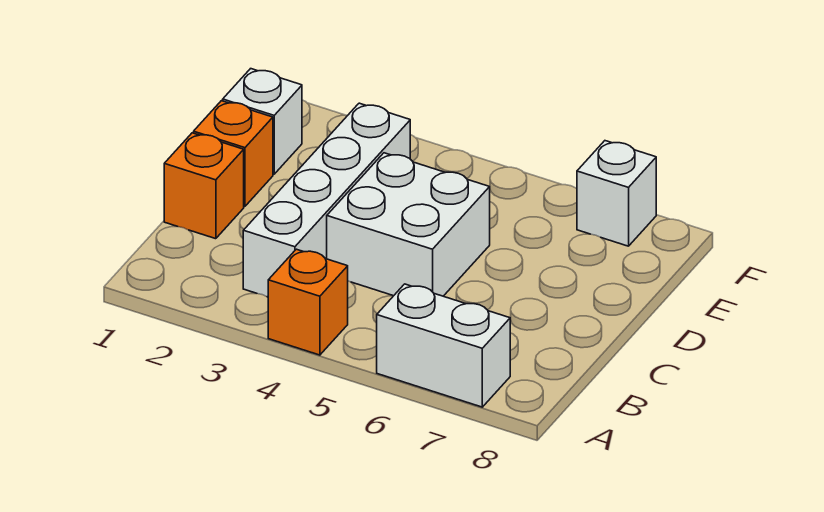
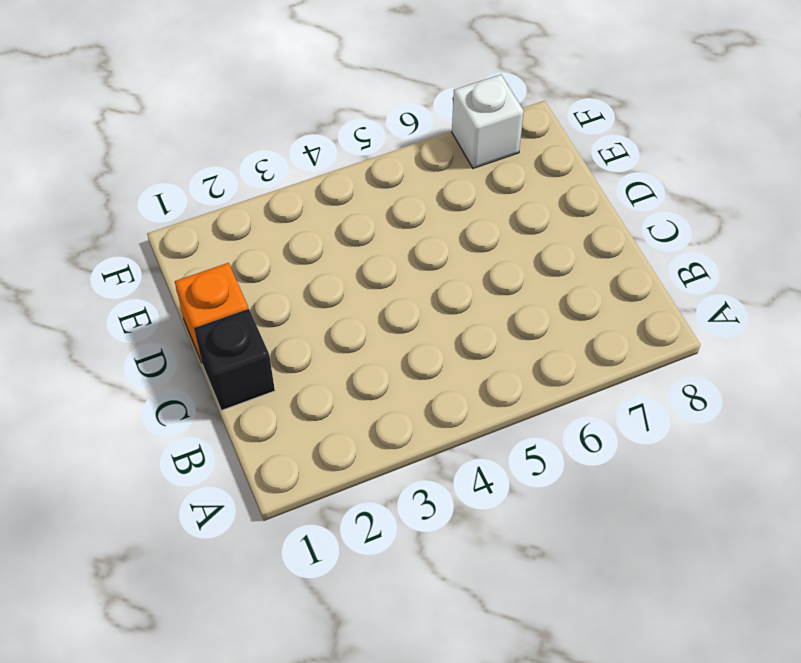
black brick C1 level 1 -> orange brick C1 level 1
none -> orange brick A4 level 1
none -> white brick A6:A7 level 1

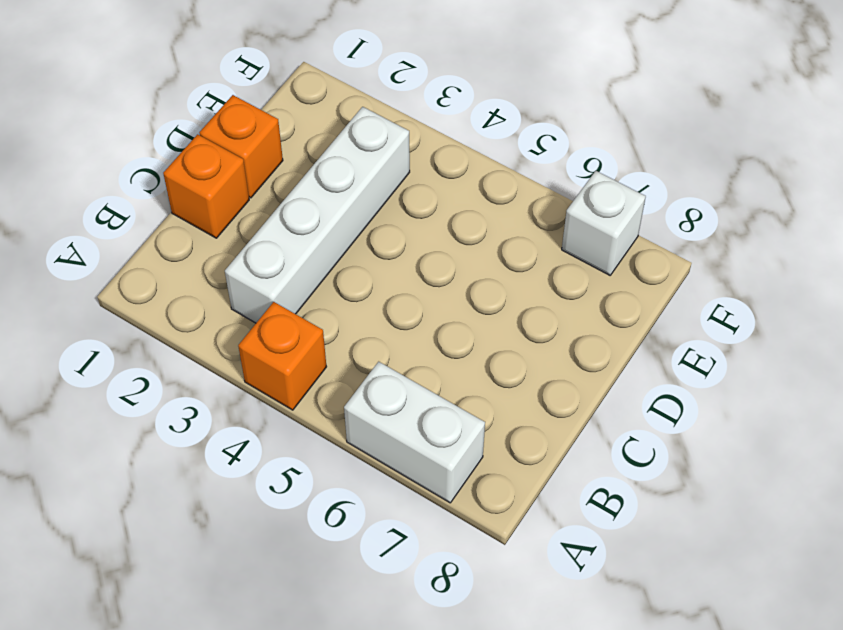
none -> white brick C4:D5 level 1
none -> white brick E1 level 1

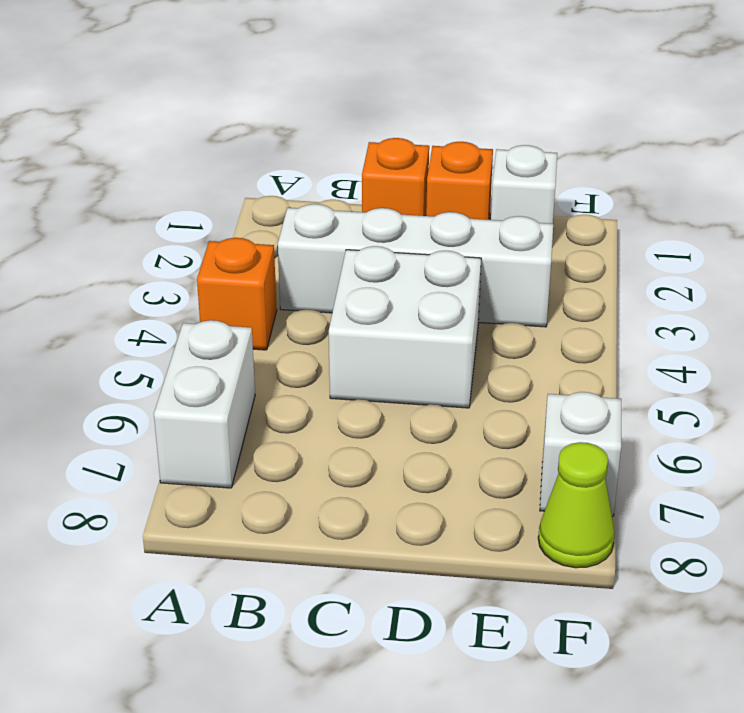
lime cone F8 level 1 -> none

